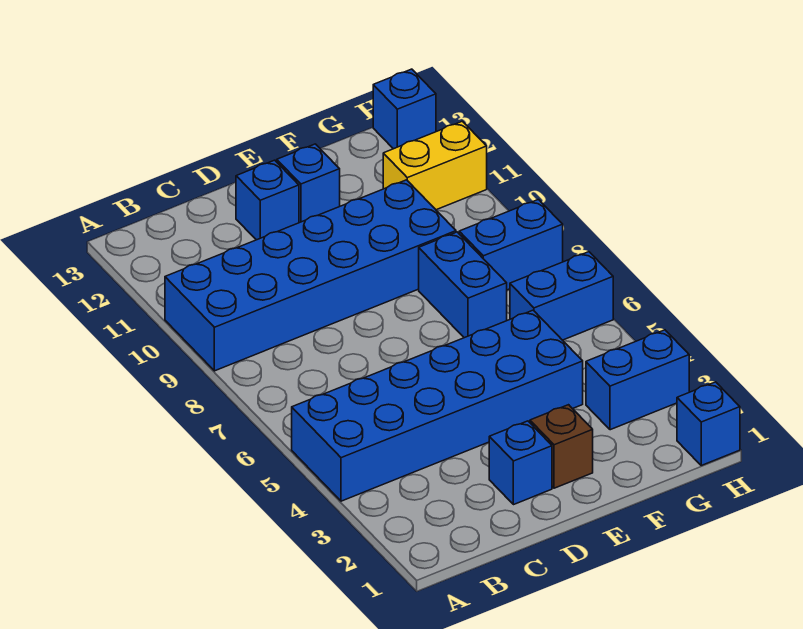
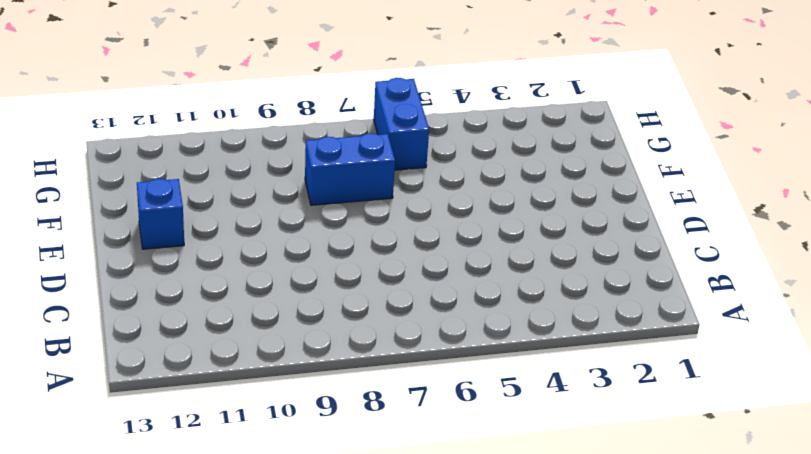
none -> blue brick A4:F5 level 1
none -> blue brick A9:F10 level 1
none -> blue brick D2 level 1

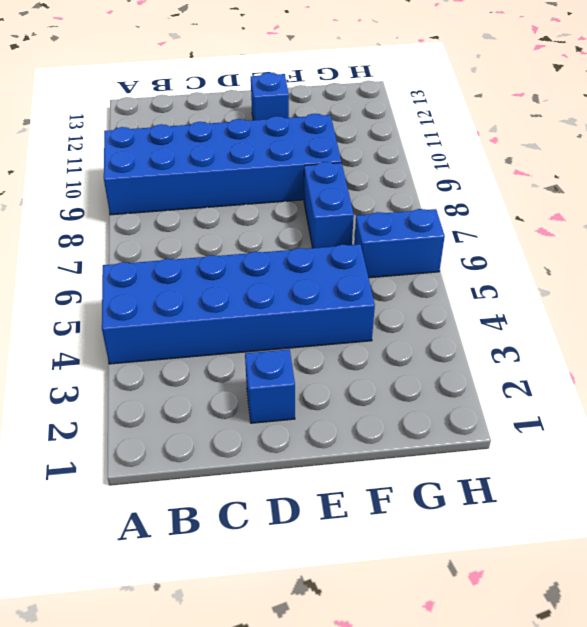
none -> blue brick D12 level 1
none -> brown brick E2 level 1
none -> blue brick G3:H3 level 1

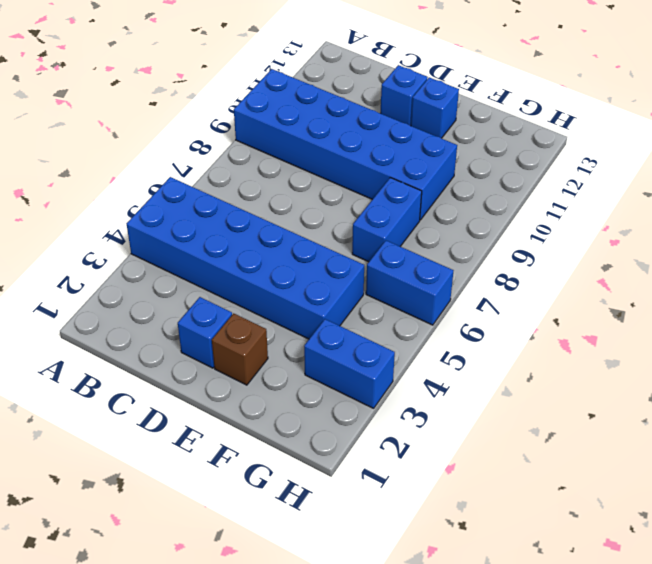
none -> blue brick G8:H8 level 1
none -> yellow brick G11:H11 level 1
none -> blue brick H1 level 1

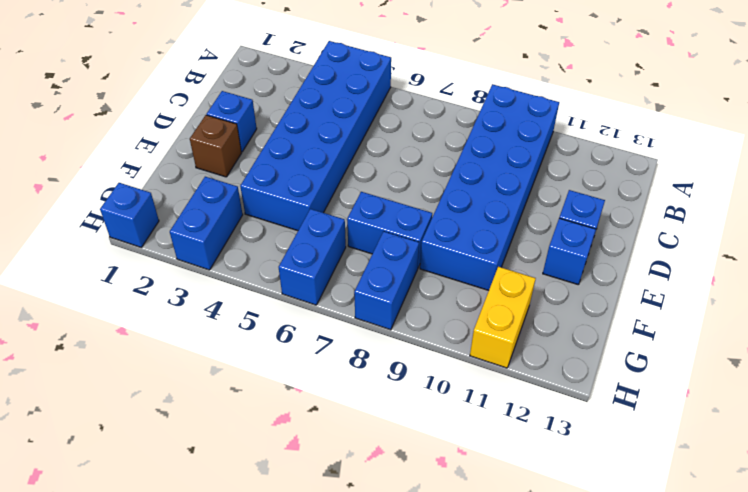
none -> blue brick H13 level 1

